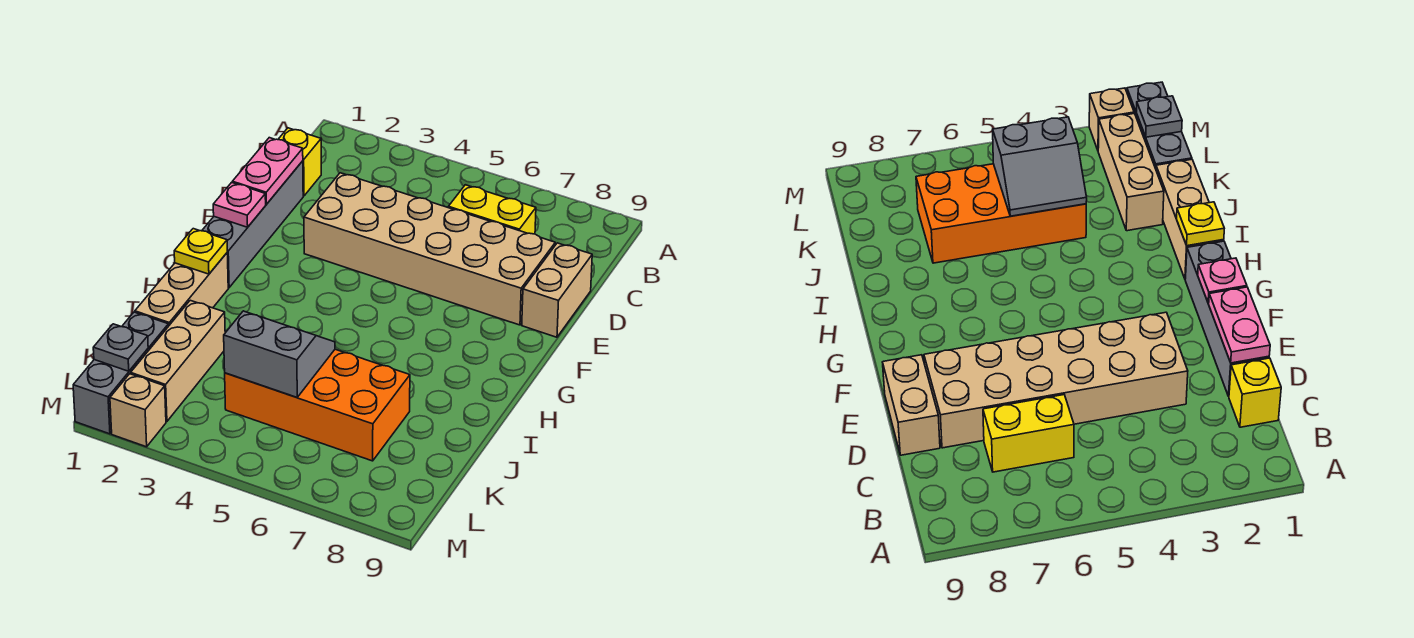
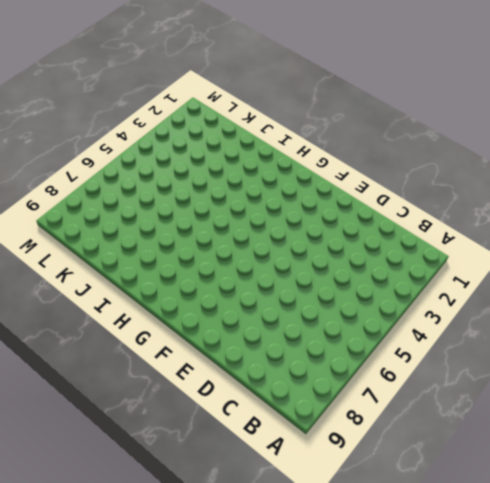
none -> yellow brick C1 level 1
none -> yellow brick C6:C7 level 1
none -> grey brick D1:G1 level 1

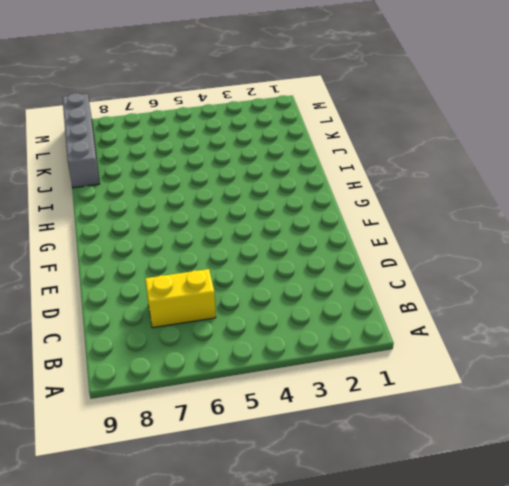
grey brick J9:M9 level 1 -> grey brick D1:G1 level 1
none -> yellow brick C1 level 1
none -> tan brick D3:E8 level 1
none -> tan brick D9:E9 level 1

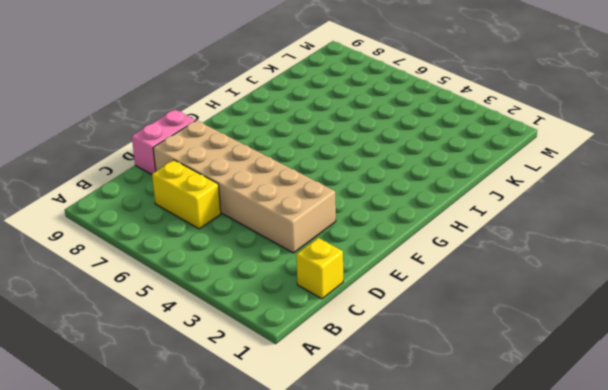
pink brick D9:E9 level 1 -> tan brick D9:E9 level 1
none -> grey brick D1:G1 level 1
none -> tan brick H1:J1 level 1
none -> tan brick J2:L2 level 1

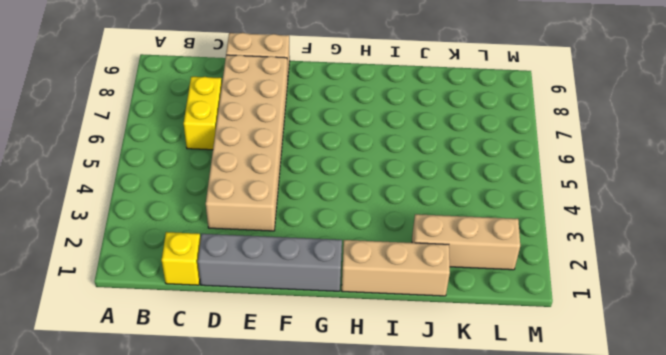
none -> orange brick J4:K7 level 1
none -> grey brick K1:M1 level 1
none -> tan brick M2 level 1

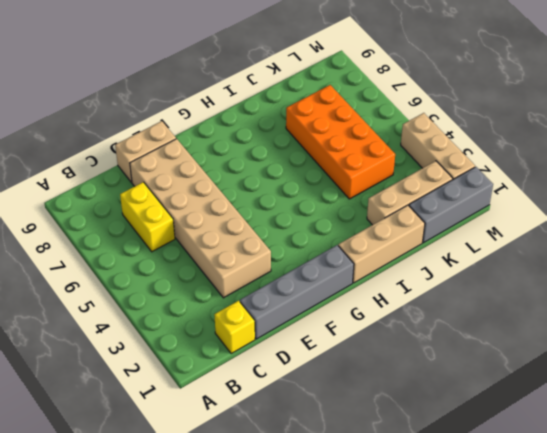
tan brick M2:M4 level 1 -> tan brick M2 level 1
none -> pink plate D1:E1 level 2
none -> pink plate F1 level 2
none -> yellow plate H1 level 2

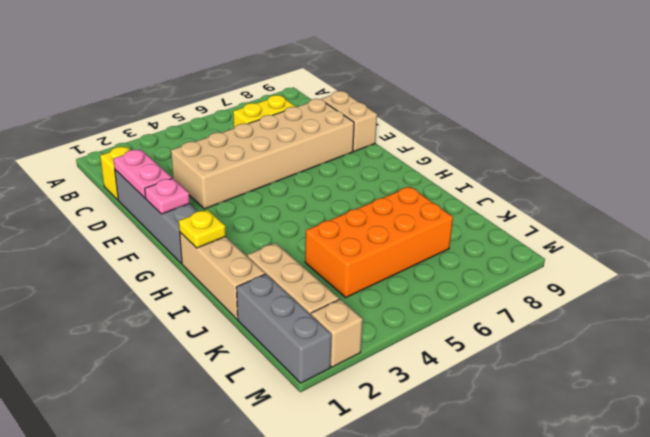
none -> grey slope J4:K5 level 2 top K
none -> grey plate L1 level 2

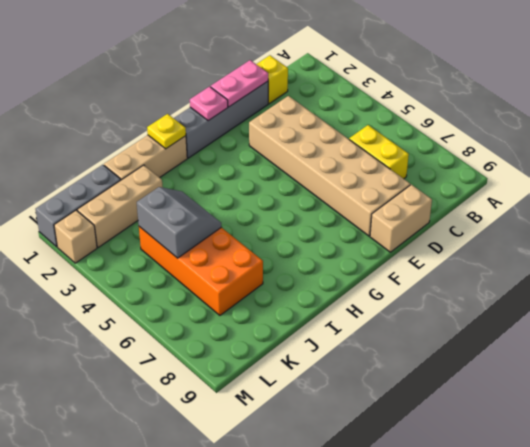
none -> grey plate L1 level 2

